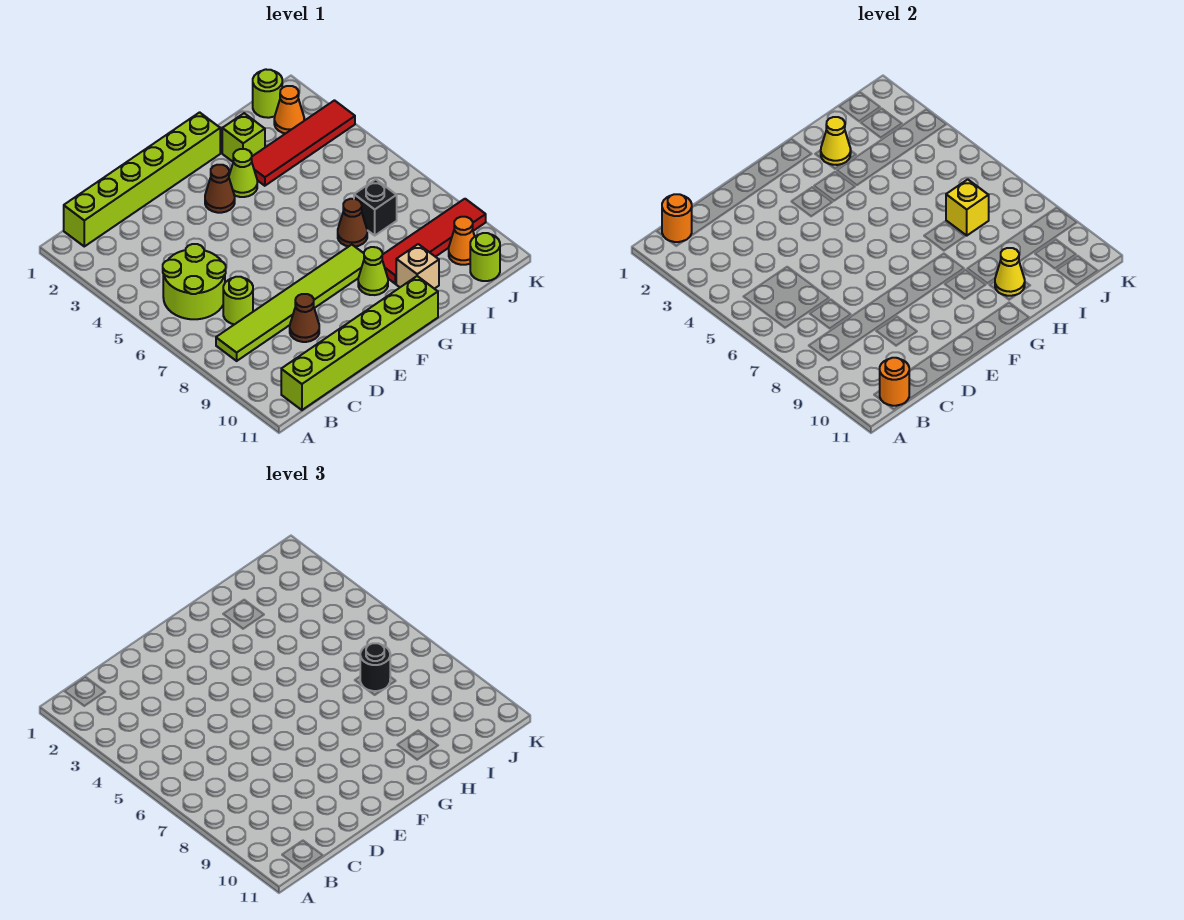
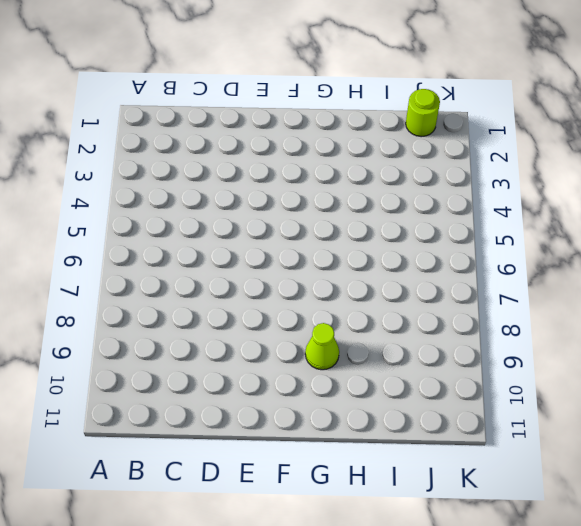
none -> lime brick B1:G1 level 1
none -> lime round brick B5:C6 level 1
none -> lime tile B8:G8 level 1

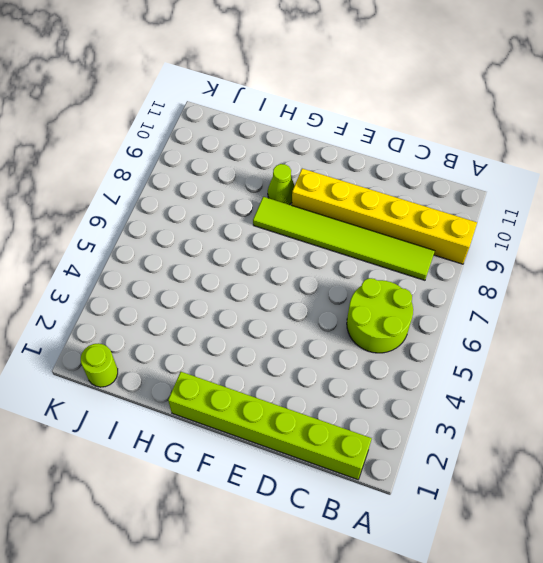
yellow brick A9:F9 level 1 -> brown cone D9 level 1
none -> lime brick B11:G11 level 1
none -> lime round brick C7 level 1
none -> brown cone F3 level 1

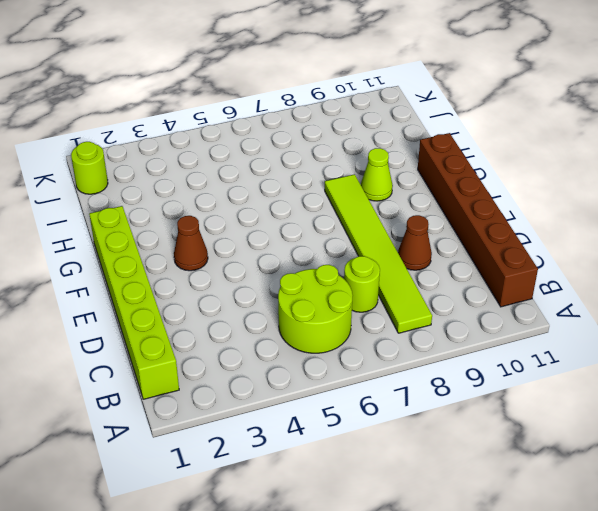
brown brick B11:G11 level 1 -> lime brick B11:G11 level 1
none -> lime cone G3 level 1
none -> lime brick H2 level 1
none -> red tile H3:K3 level 1

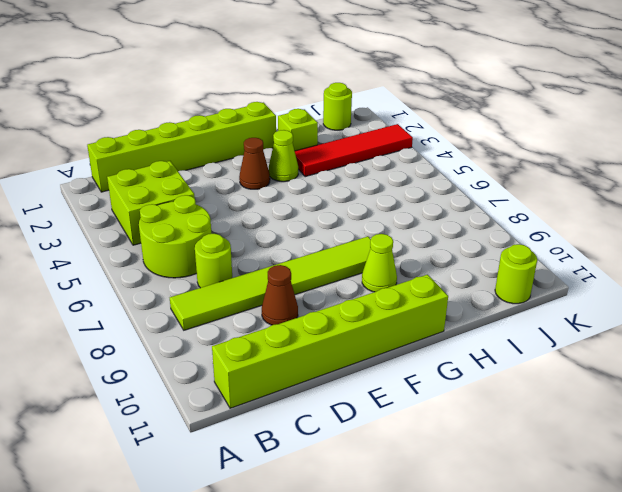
lime brick B3:C4 level 1 -> none
none -> brown cone H7 level 1
none -> red tile H9:K9 level 1
none -> tan brick H10 level 1

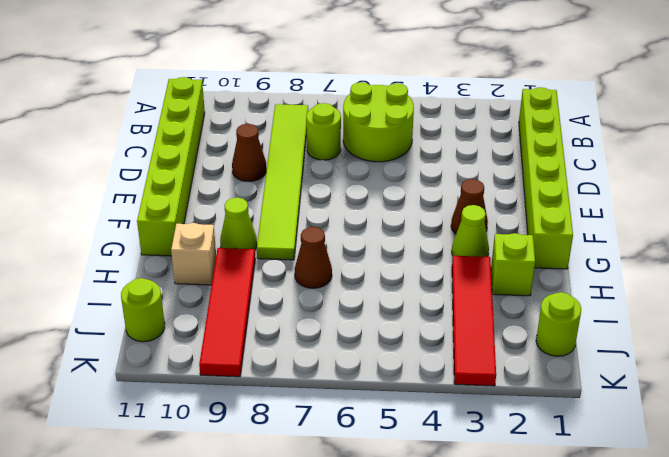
none -> black brick I7 level 1
none -> orange cone J2 level 1
none -> orange cone J10 level 1

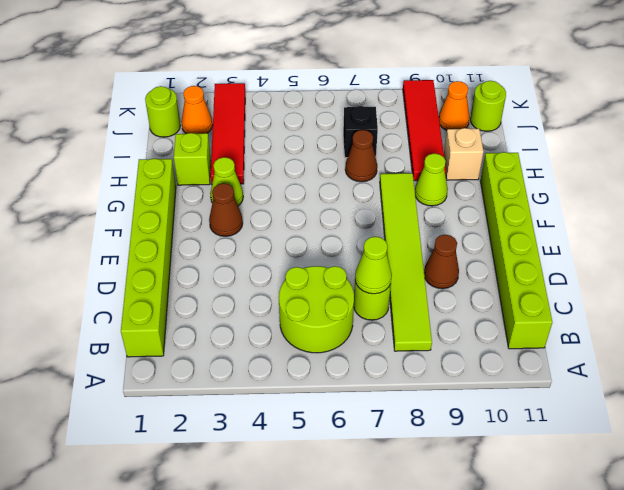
lime cone C7 level 2 -> none
none -> orange round brick B1 level 2
none -> orange round brick B11 level 2
none -> yellow cone H2 level 2

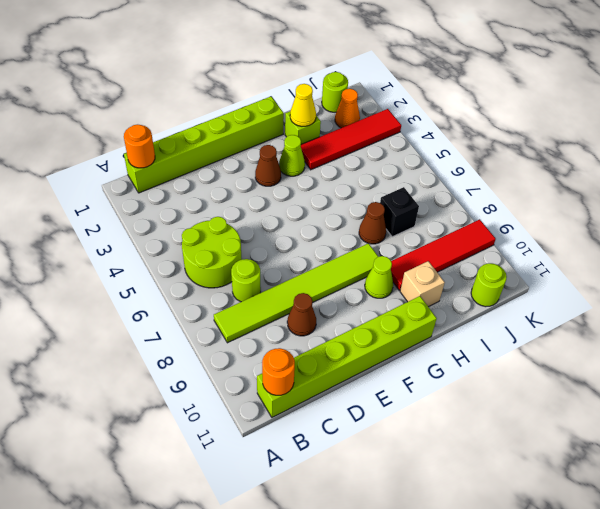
none -> orange cone J10 level 1
none -> yellow cone H10 level 2
none -> yellow brick I7 level 2

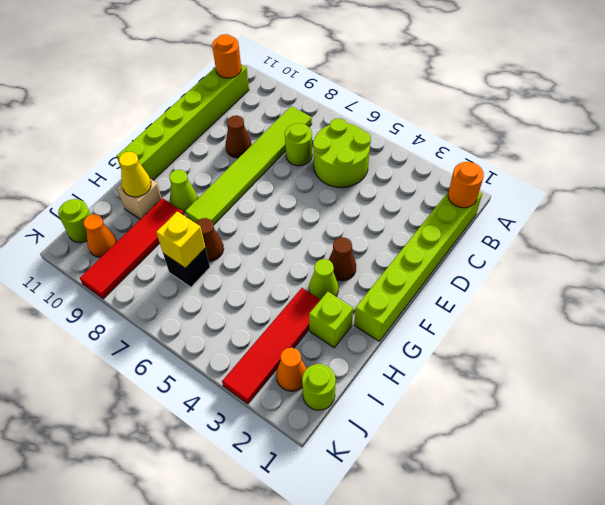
none -> yellow cone H2 level 2
none -> black round brick I7 level 3

